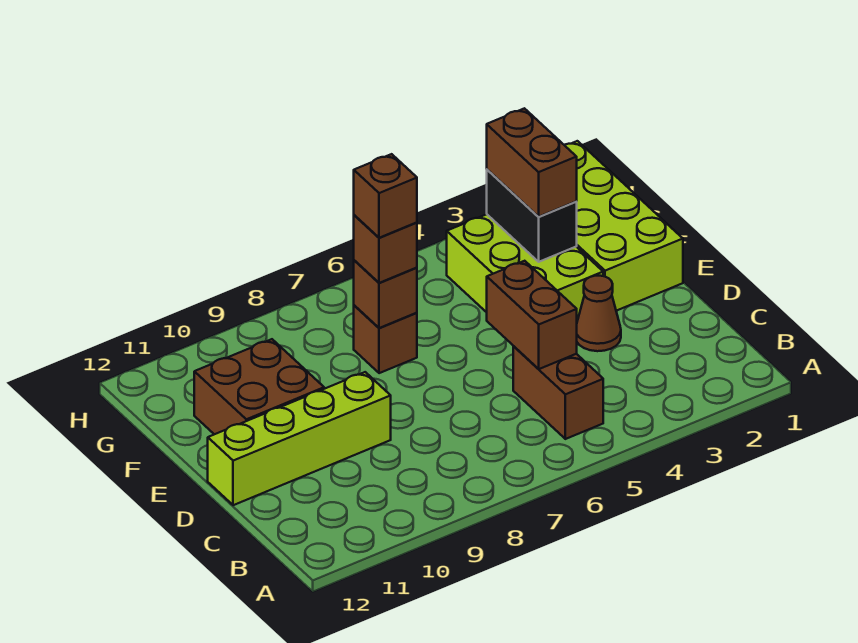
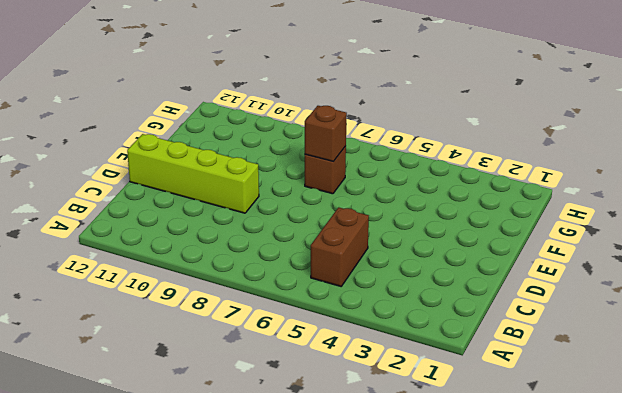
none -> brown cone D3 level 1
none -> lime brick E1:H2 level 1
none -> lime brick E3:G4 level 1

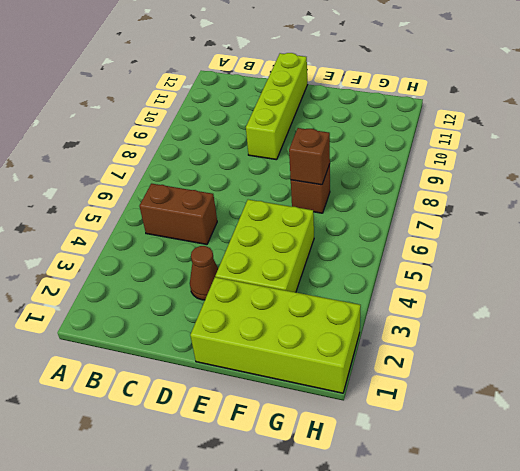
lime brick E3:F5 level 1 -> lime brick E3:G4 level 1
none -> brown brick E10:F11 level 1
none -> brown brick C5:D5 level 2
none -> black brick F3:G3 level 2

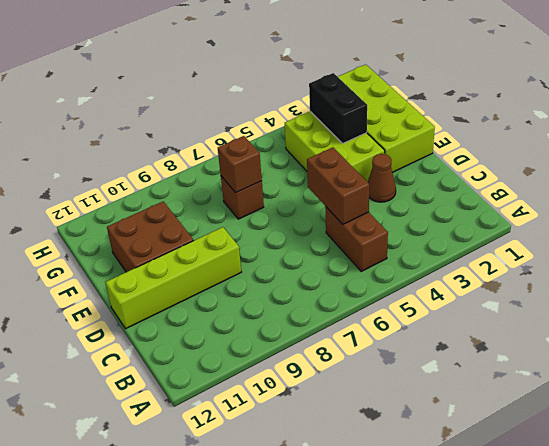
none -> brown brick F3:G3 level 3
none -> brown brick F7 level 3
none -> brown brick F7 level 4

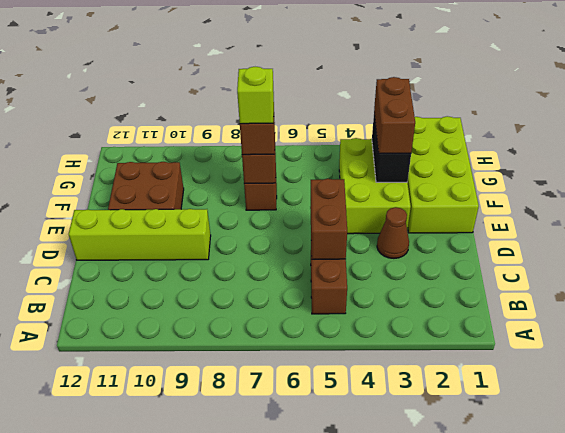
lime brick F7 level 4 -> brown brick F7 level 4

